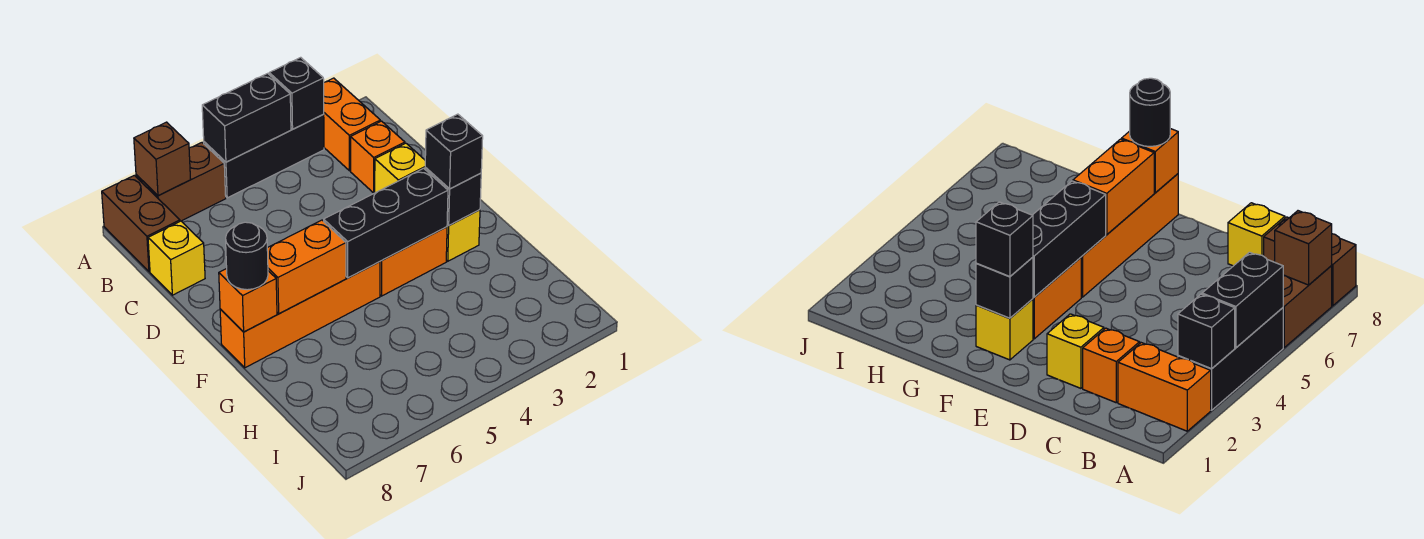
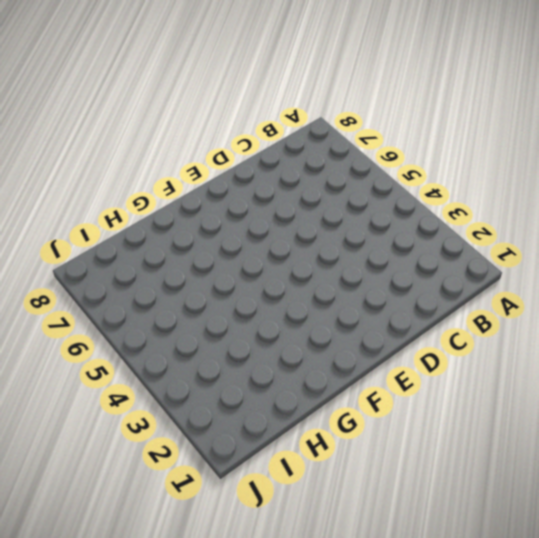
none -> orange brick A2:B2 level 1
none -> black brick A3:A5 level 1
none -> brown brick A6:A7 level 1

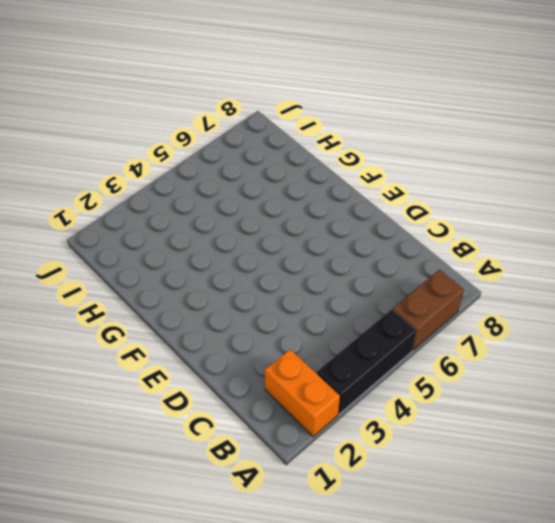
none -> brown brick A8:B8 level 1
none -> orange brick C2 level 1
none -> yellow brick C8 level 1

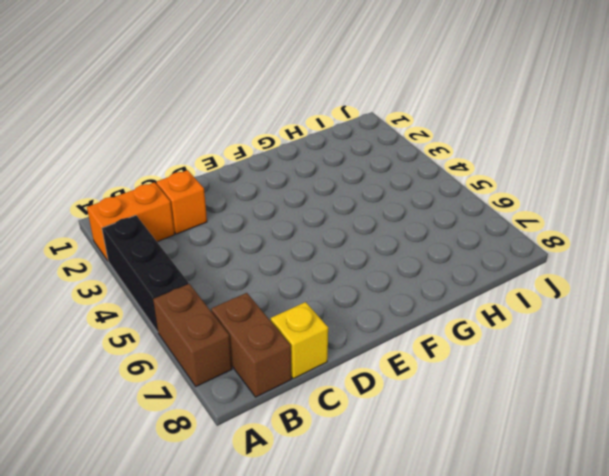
brown brick B7:B8 level 1 -> brown brick A8:B8 level 1
none -> yellow brick D2 level 1
none -> yellow brick F2 level 1
none -> orange brick F3:F4 level 1

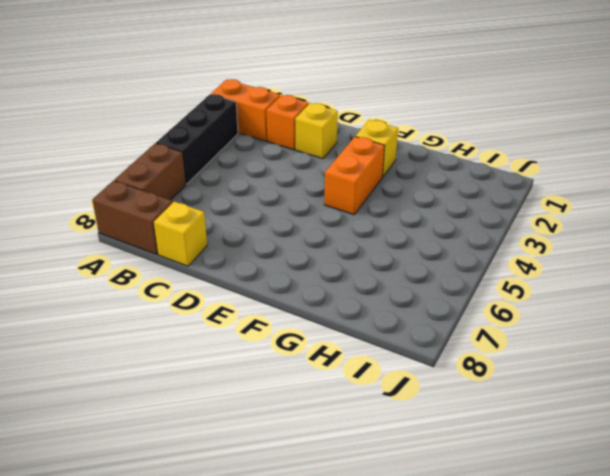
none -> orange brick F5:F8 level 1
none -> black brick A3 level 2
none -> black brick A4:A5 level 2

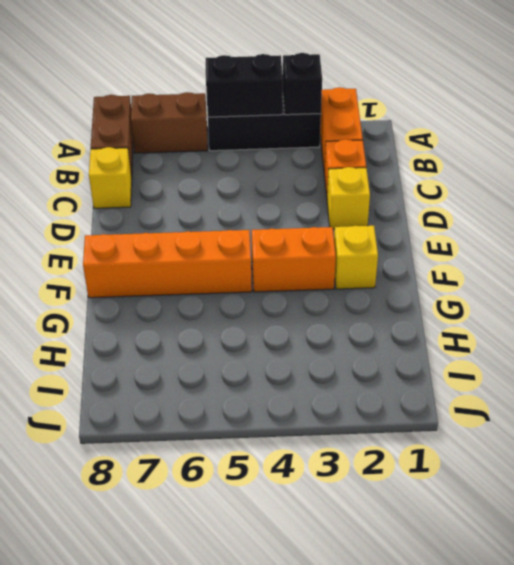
none -> brown brick A7 level 2
none -> black brick F2 level 2
none -> black brick F3:F5 level 2

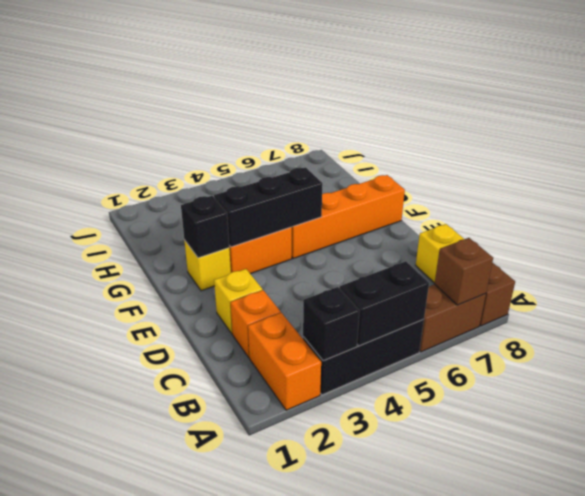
none -> orange brick F6:F7 level 2
none -> orange brick F8 level 2
none -> black brick F2 level 3

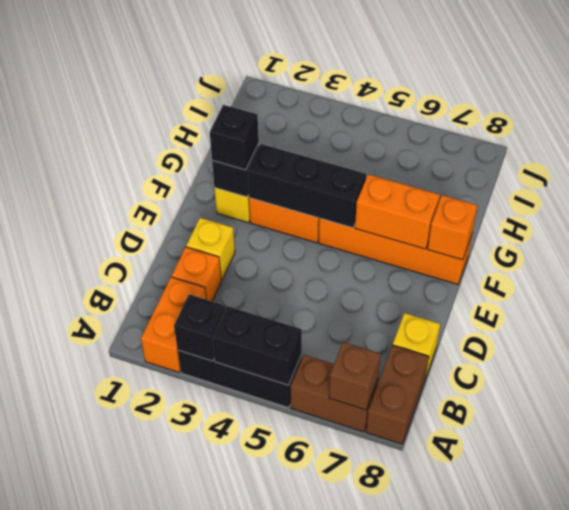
none -> black round brick F8 level 3

